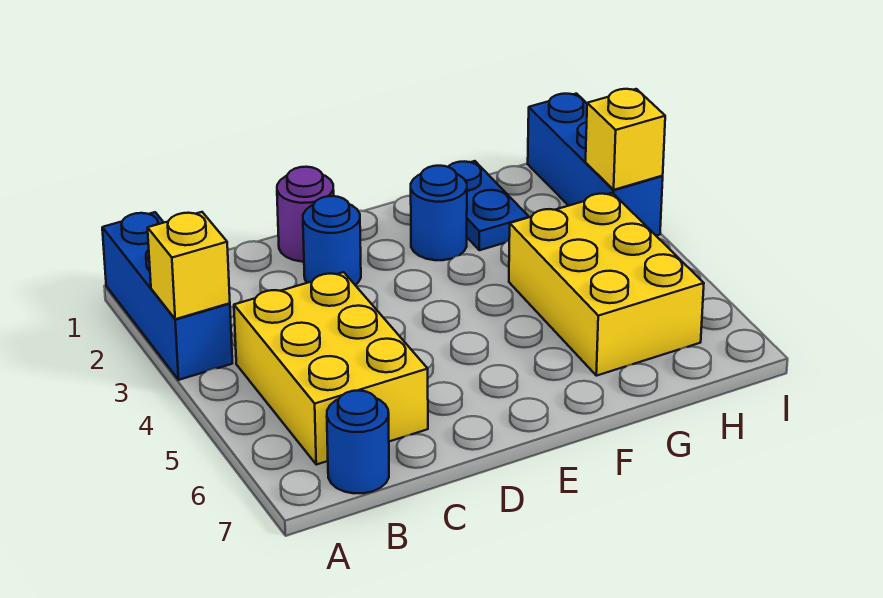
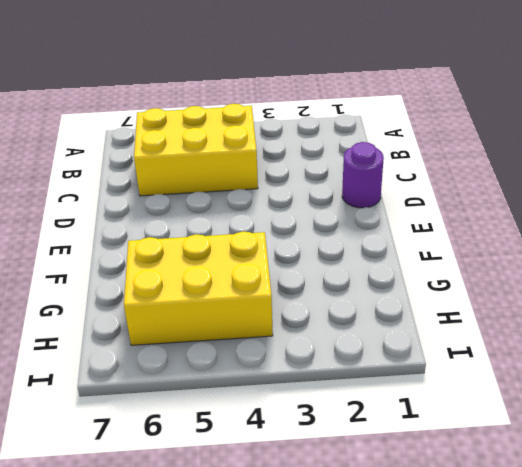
none -> blue brick A1:A3 level 1
none -> blue round brick B7 level 1

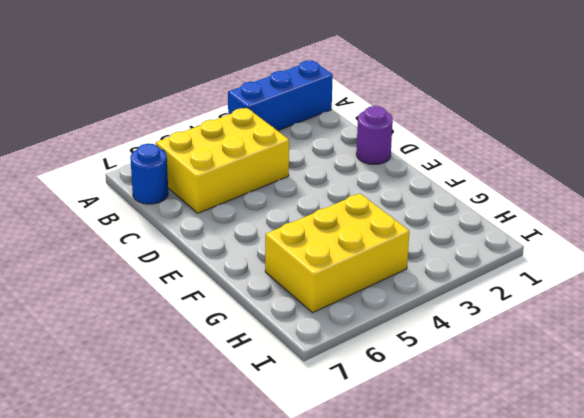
none -> blue round brick D2 level 1
none -> blue round brick F2 level 1

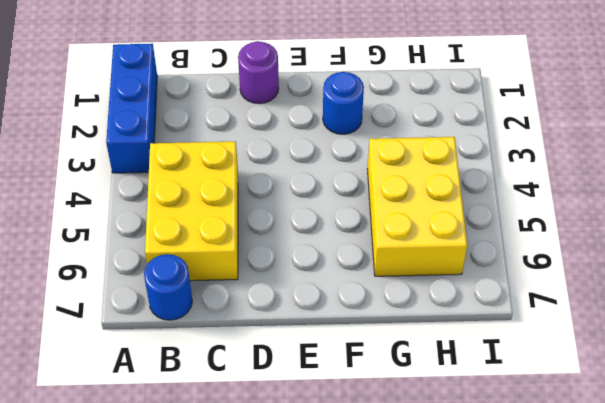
none -> blue round brick D2 level 1
none -> blue plate G1:G2 level 1

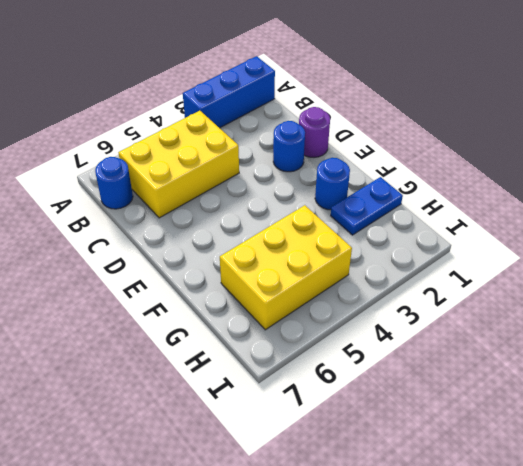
none -> blue brick I1:I3 level 1
none -> yellow brick A3 level 2

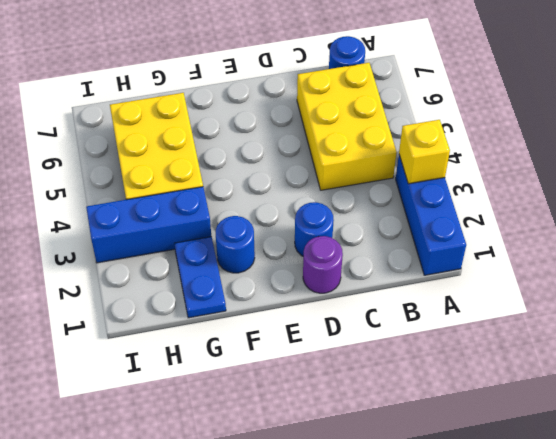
blue brick G3:I3 level 1 -> blue brick I1:I3 level 1
none -> yellow brick I3 level 2

